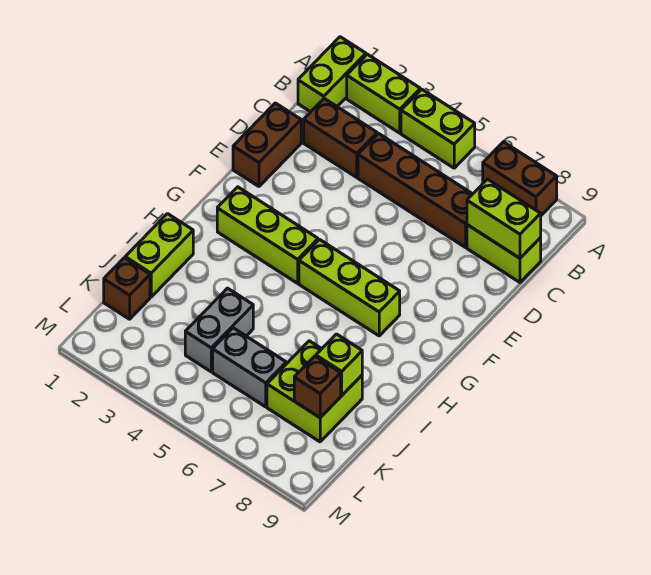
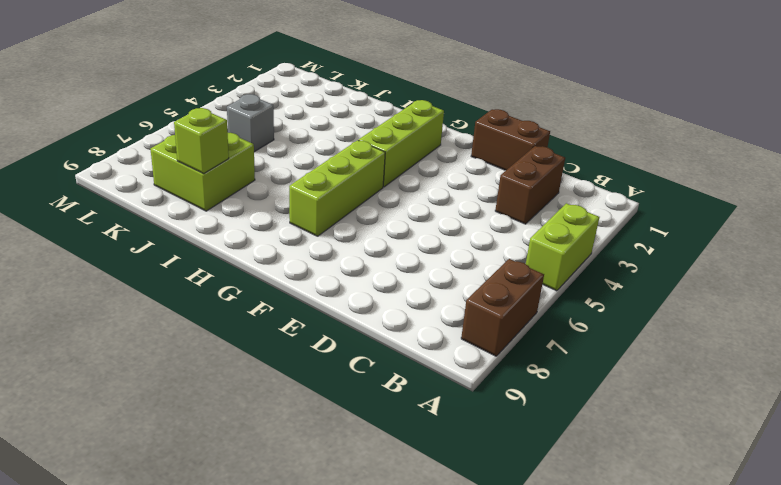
grey brick K5 level 1 -> grey brick K5:K6 level 1
none -> lime brick A1:B1 level 1
none -> lime brick A2:A3 level 1
none -> brown brick C4:C7 level 1

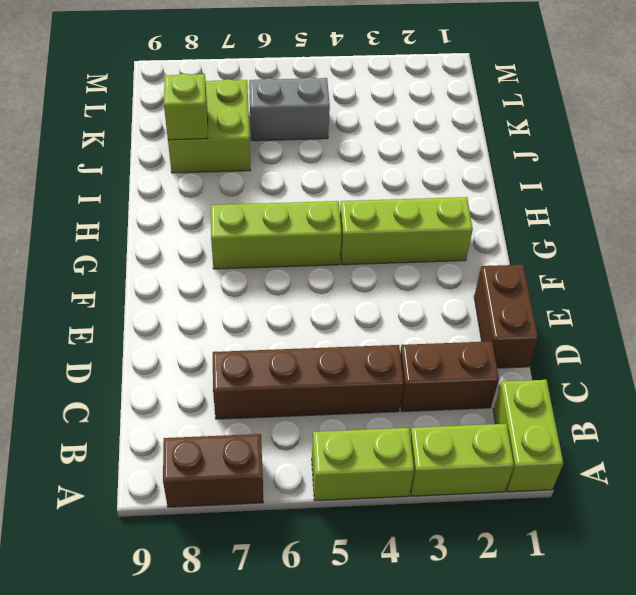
none -> lime brick C8:C9 level 1
none -> lime brick I1:J1 level 1
none -> grey brick J4:K4 level 1

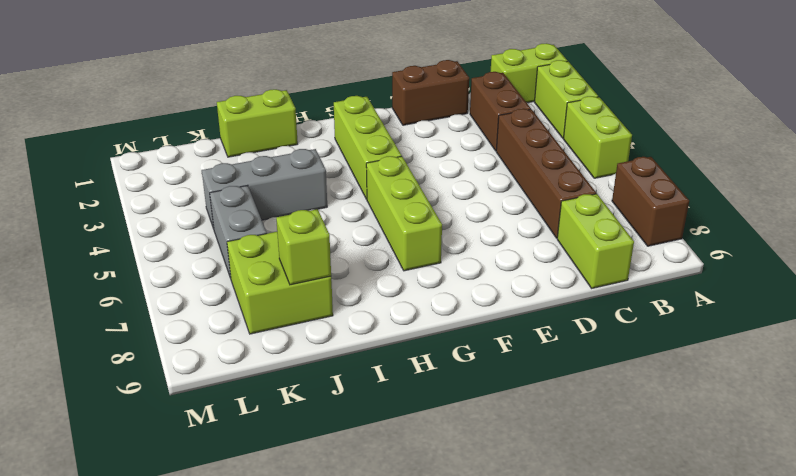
grey brick I4:K4 level 1 -> grey brick J4:K4 level 1
none -> brown brick K1 level 1
none -> lime brick C8:C9 level 2
none -> brown brick K8 level 2

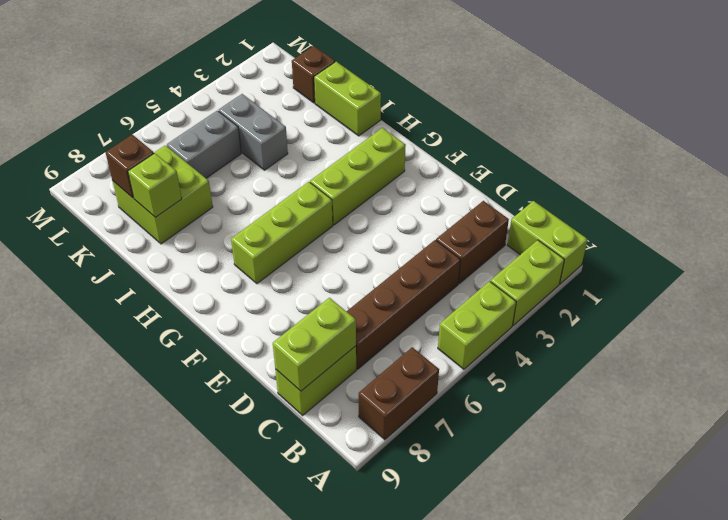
none -> brown brick D1:E1 level 1

